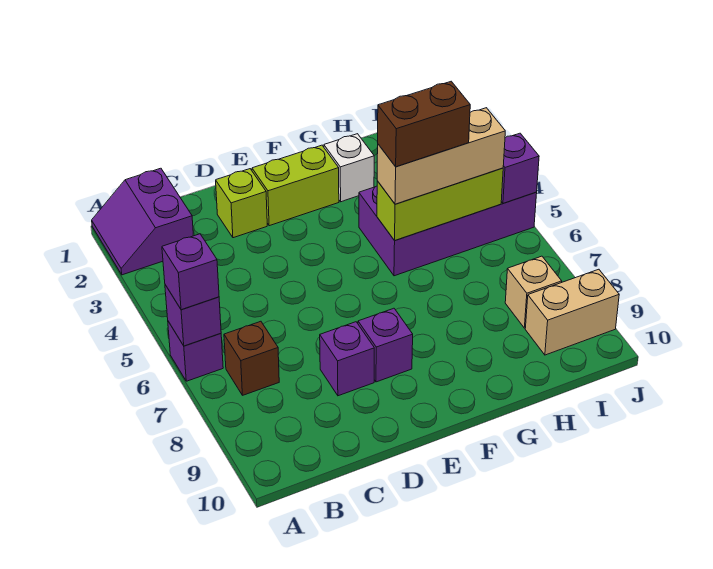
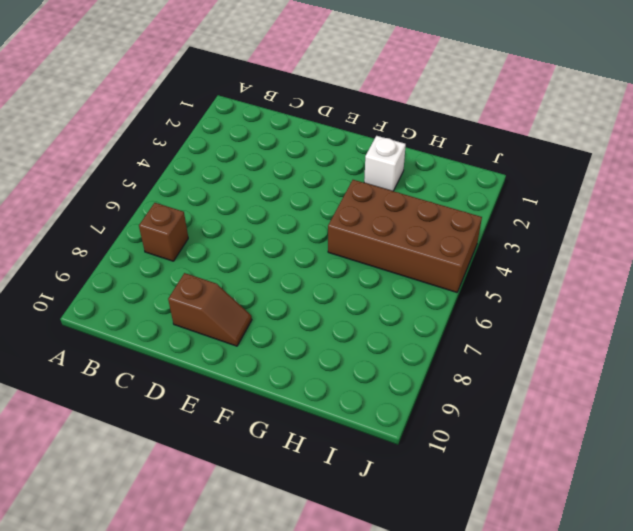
brown slope D9:E9 level 1 top D -> none
brown brick G4:J5 level 1 -> purple brick G4:J5 level 1
none -> purple slope A1:B2 level 1 top B
none -> purple brick A6 level 1
none -> lime brick D2 level 1

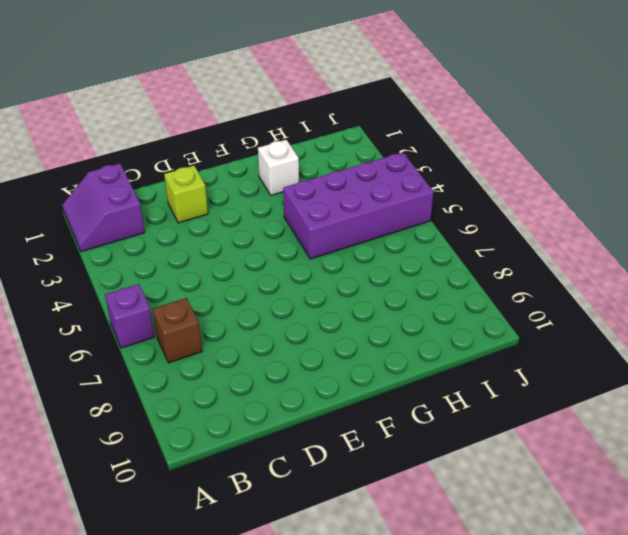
none -> purple brick D8 level 1
none -> lime brick E2:F2 level 1
none -> purple brick E8 level 1

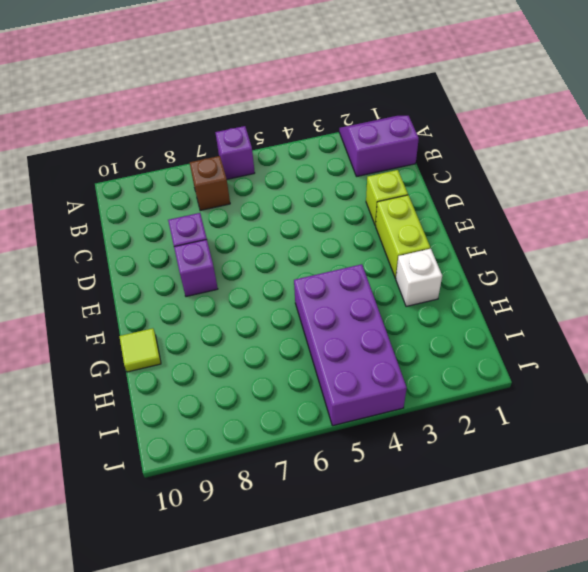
lime tile G10 level 1 -> none
none -> tan brick I8 level 1
none -> tan brick I9:J9 level 1
none -> purple brick A6 level 2

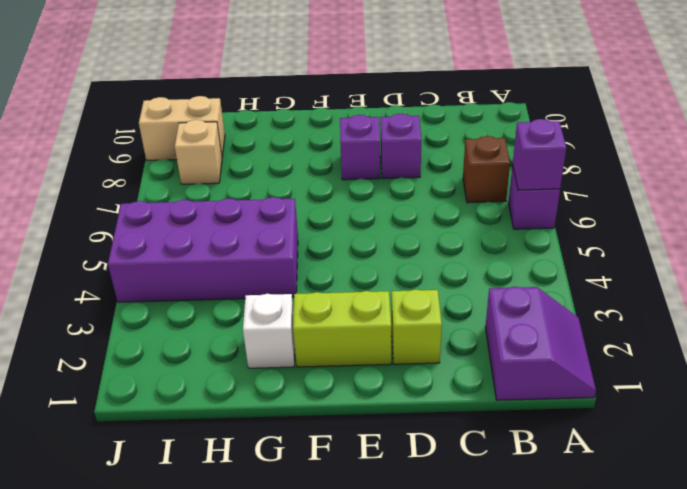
none -> lime brick G5:I5 level 2
none -> purple brick J5 level 2
none -> purple brick A6 level 3

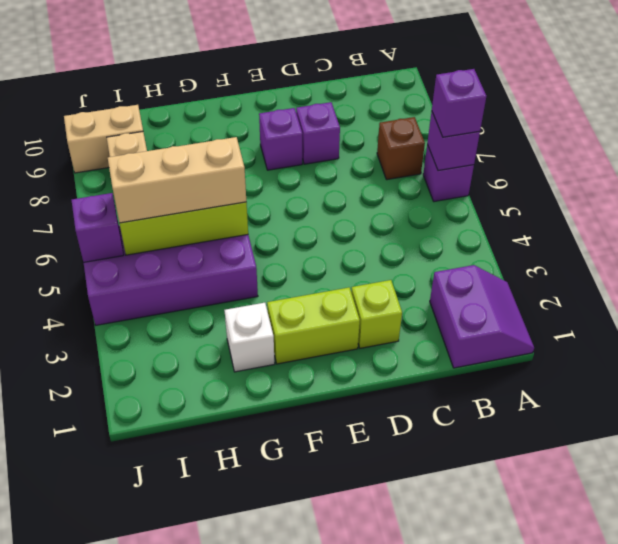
none -> brown brick G5:H5 level 4

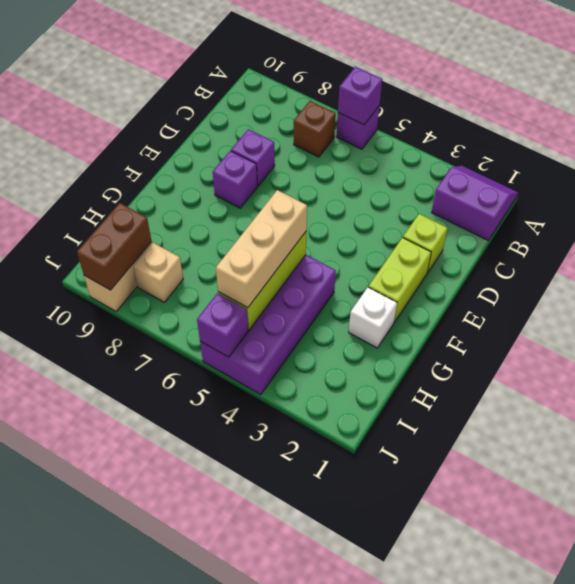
brown brick I9:J9 level 2 -> brown brick G5:H5 level 4
none -> purple brick A6 level 3

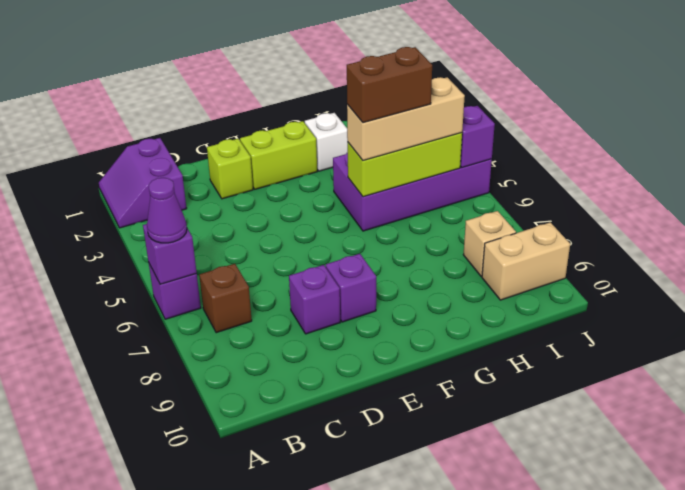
purple cone A6 level 3 -> purple brick A6 level 3

